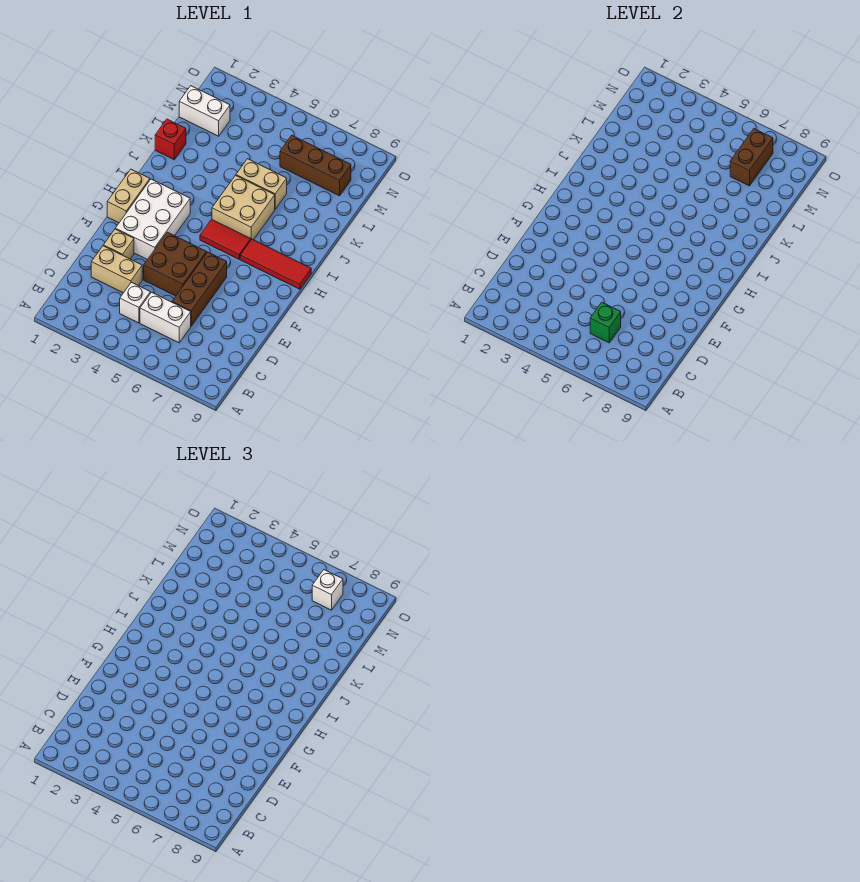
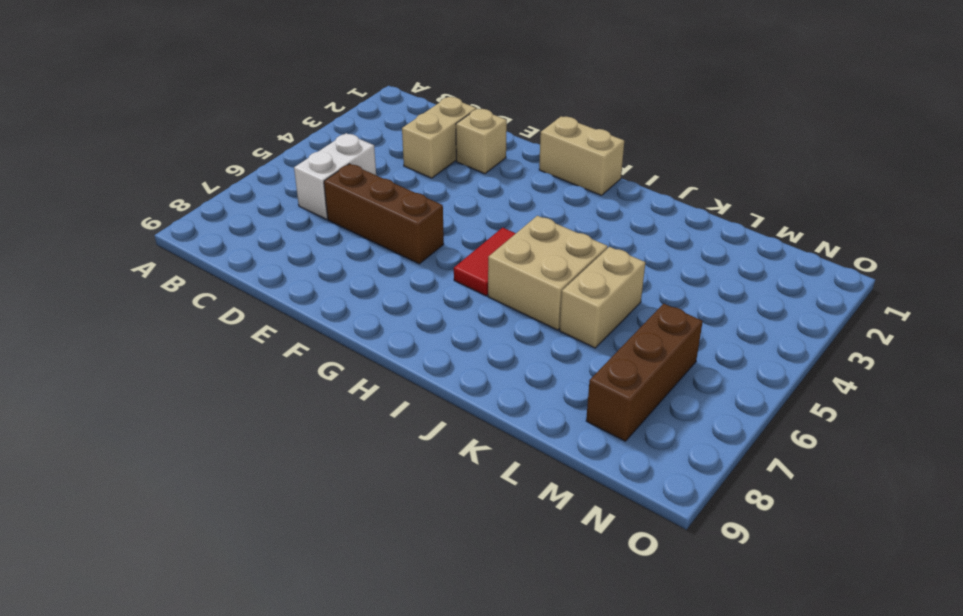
none -> white brick C4 level 1
none -> brown brick E4:F5 level 1
none -> white brick F2:H3 level 1

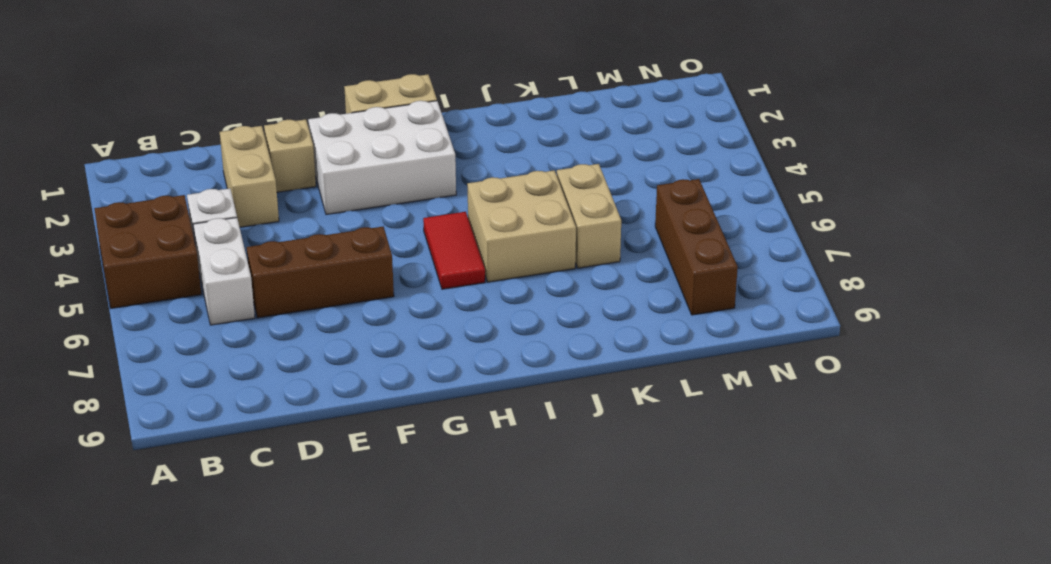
brown brick A4:B5 level 1 -> brown brick E4:F5 level 1
none -> red tile H7:H9 level 1
none -> red brick K1 level 1
none -> white brick M1:M2 level 1

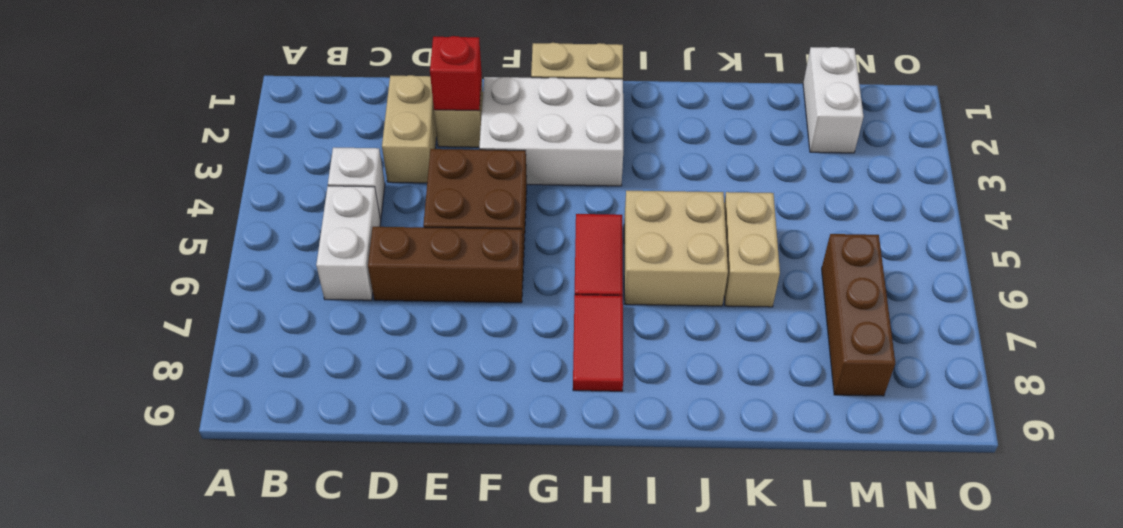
red brick E2 level 2 -> red brick K1 level 1
red tile H7:H8 level 1 -> red tile H7:H9 level 1
none -> green brick C6 level 2
none -> brown brick M7:N7 level 2
none -> white brick N7 level 3

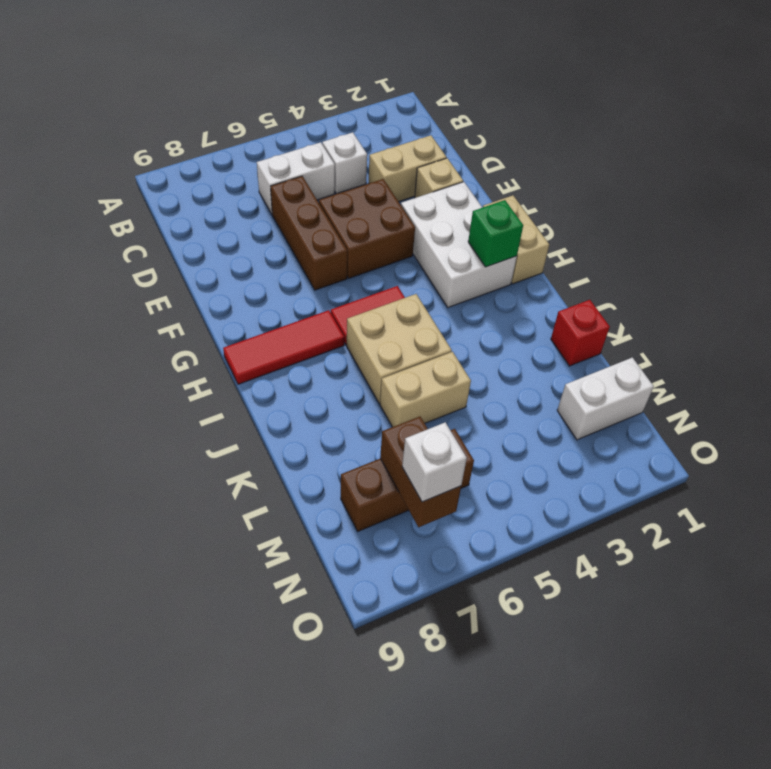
green brick H2 level 2 -> green brick C6 level 2

